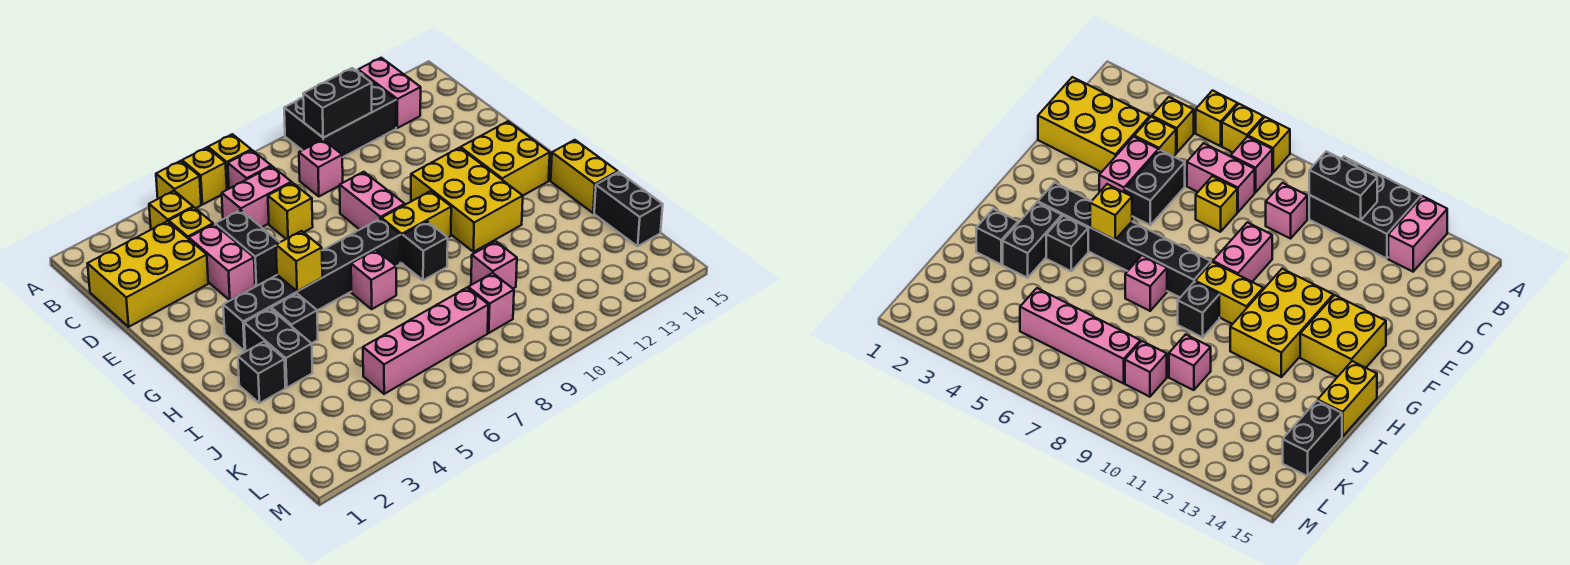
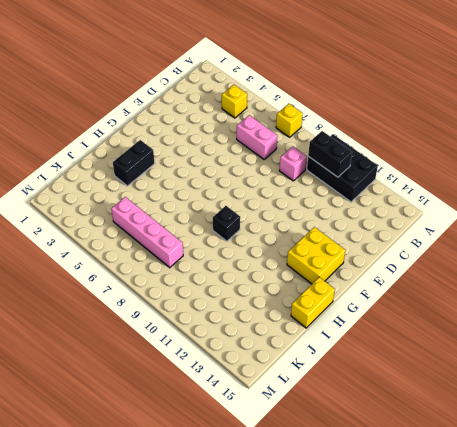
none -> yellow brick A5 level 1
none -> yellow brick A6 level 1
none -> pink brick A13:B13 level 1
none -> pink brick B7 level 1

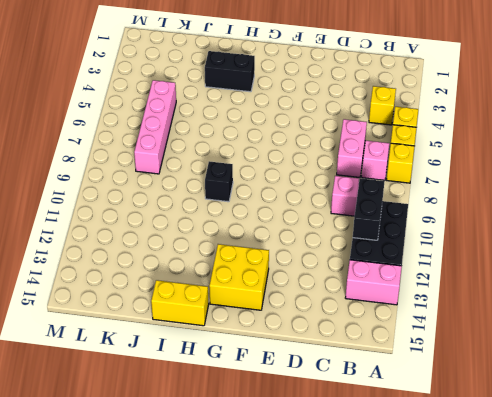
none -> yellow brick C1:D3 level 1
none -> yellow brick C4 level 1
none -> pink brick D4:E4 level 1
none -> black brick D5:E5 level 1

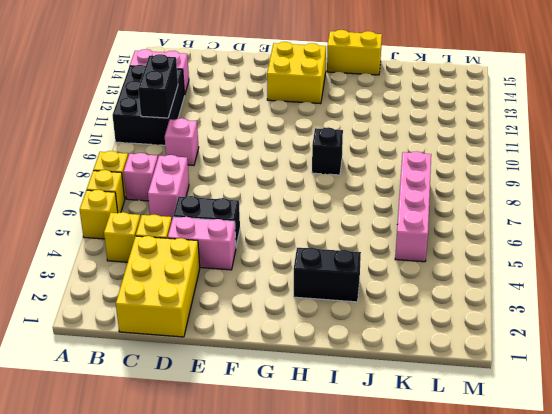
none -> yellow brick D7 level 1
none -> pink brick E9:F9 level 1
none -> yellow brick F11:H12 level 1
none -> black brick G3:G8 level 1

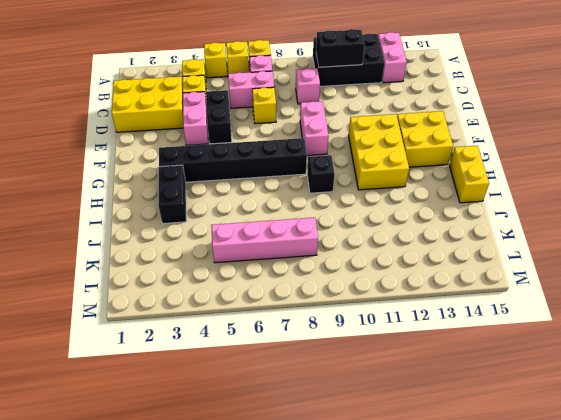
none -> yellow brick G9:G10 level 1
none -> black brick H4 level 1
none -> pink brick H7 level 1
none -> black brick I2 level 1

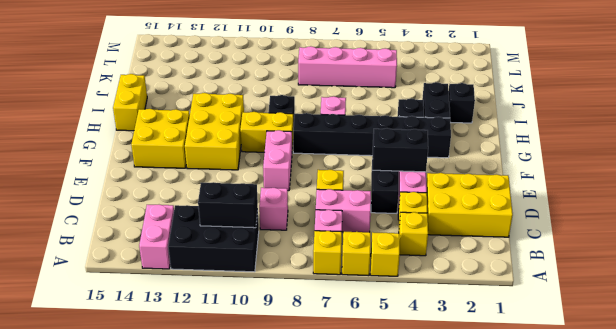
black brick E4:E5 level 2 -> black brick J15:K15 level 1
none -> pink brick J10 level 1
none -> pink brick K9 level 1
none -> yellow brick G5 level 2

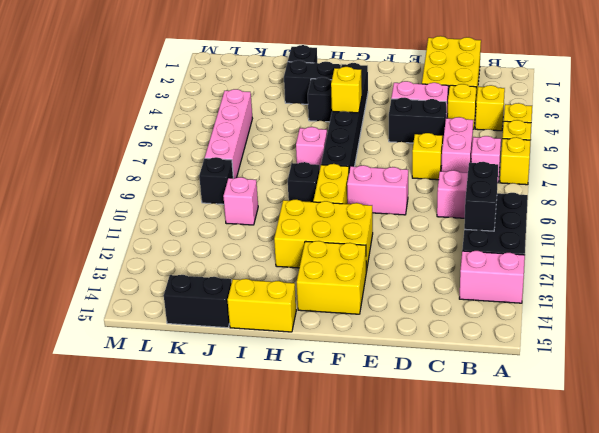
black brick K9 level 1 -> pink brick K9 level 1

